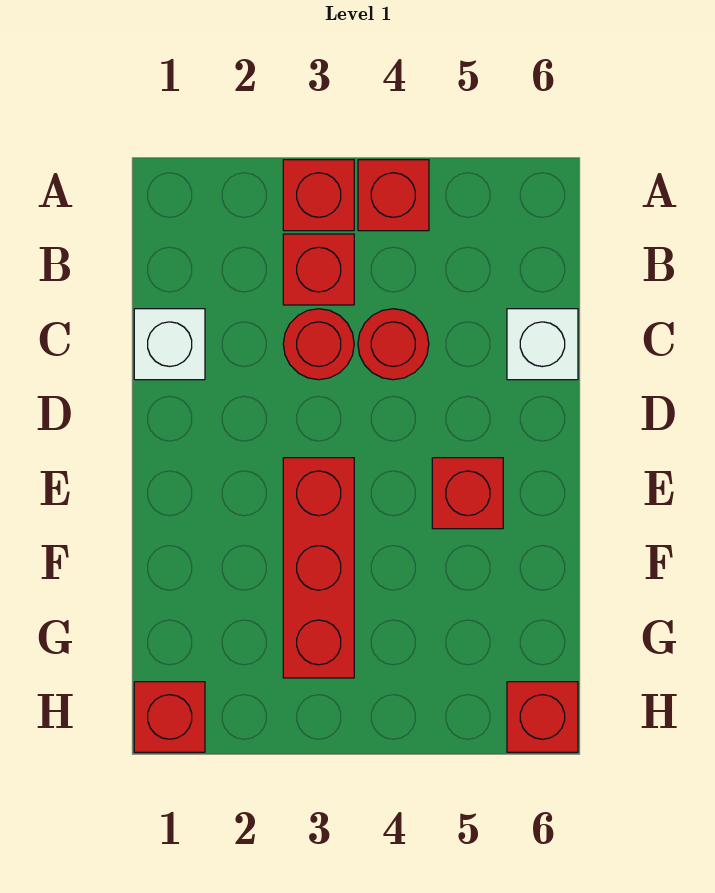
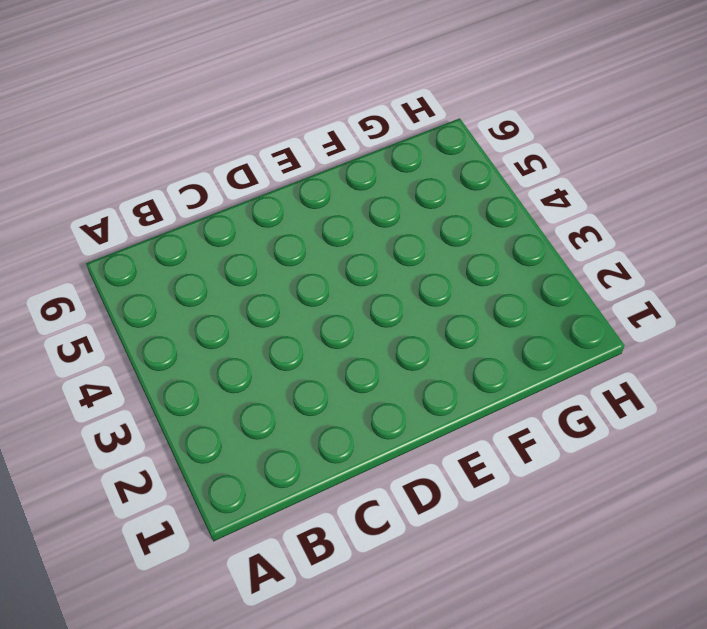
none -> red brick A3 level 1
none -> red brick A4 level 1

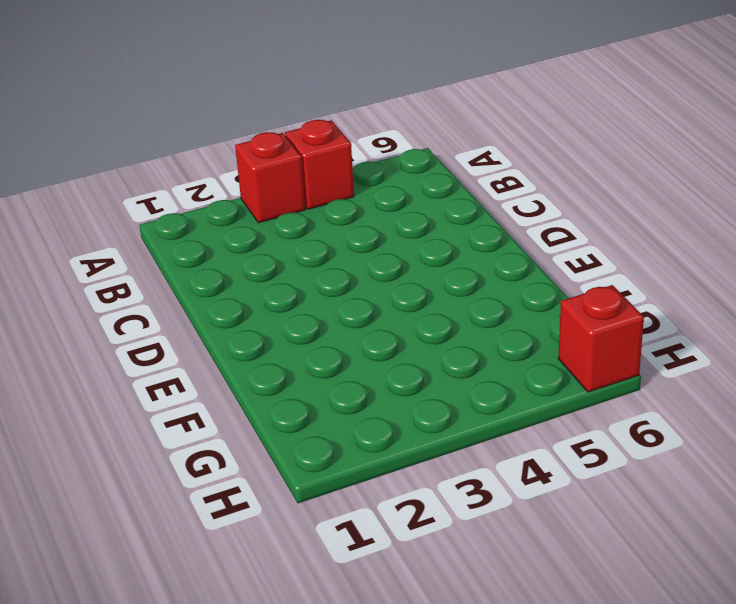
none -> red brick B3 level 1
none -> white brick C1 level 1

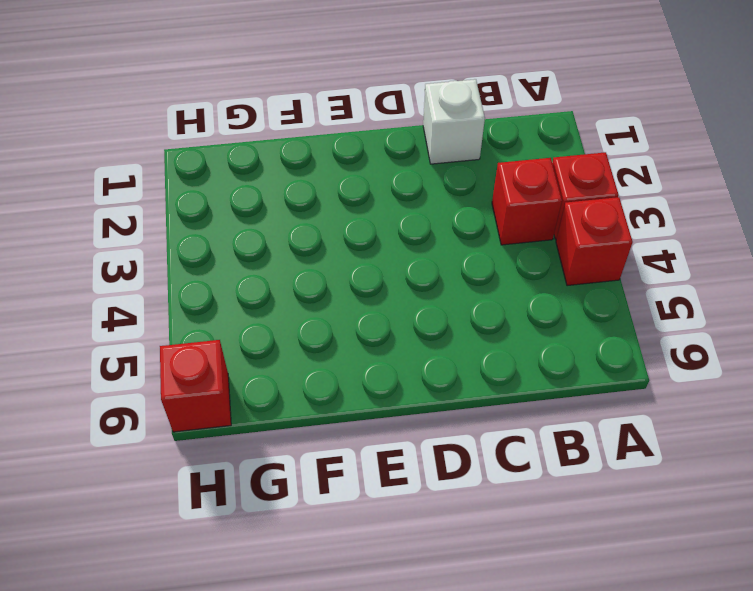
none -> red round brick C3 level 1
none -> red round brick C4 level 1

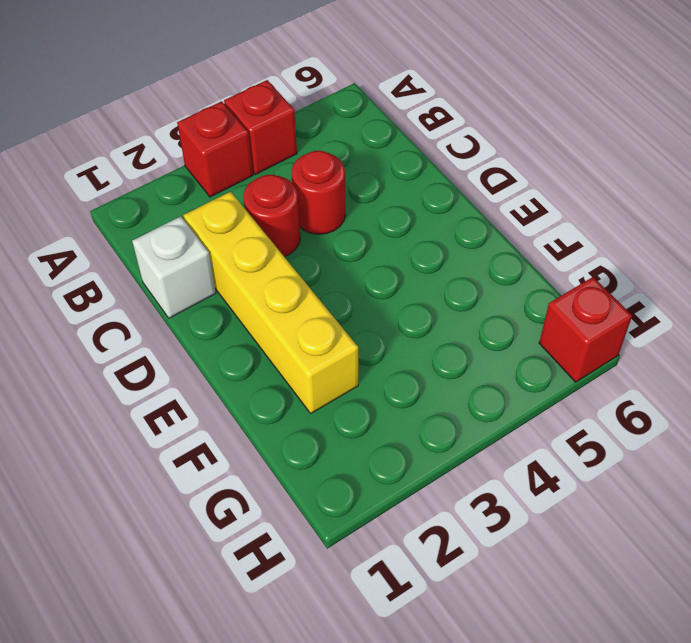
yellow brick C2:F2 level 1 -> none
none -> red brick B3 level 1
none -> white brick C6 level 1

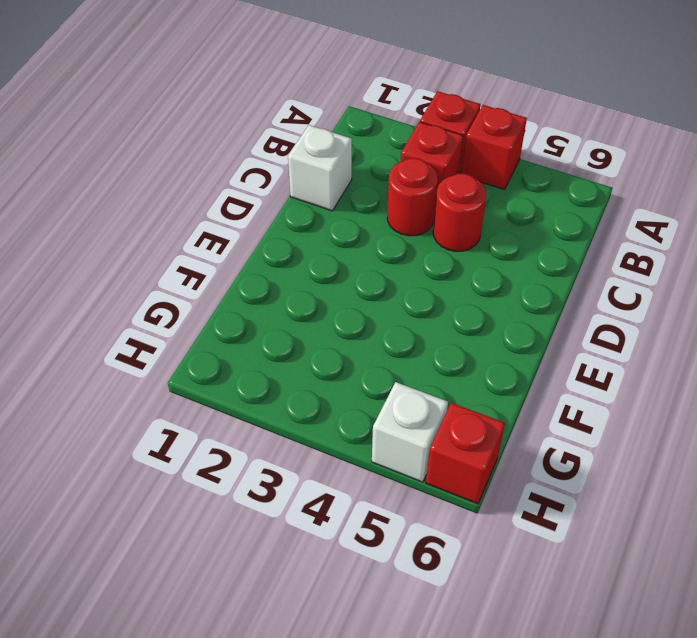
white brick H5 level 1 -> white brick C6 level 1
none -> red brick E3:G3 level 1
none -> red brick E5 level 1

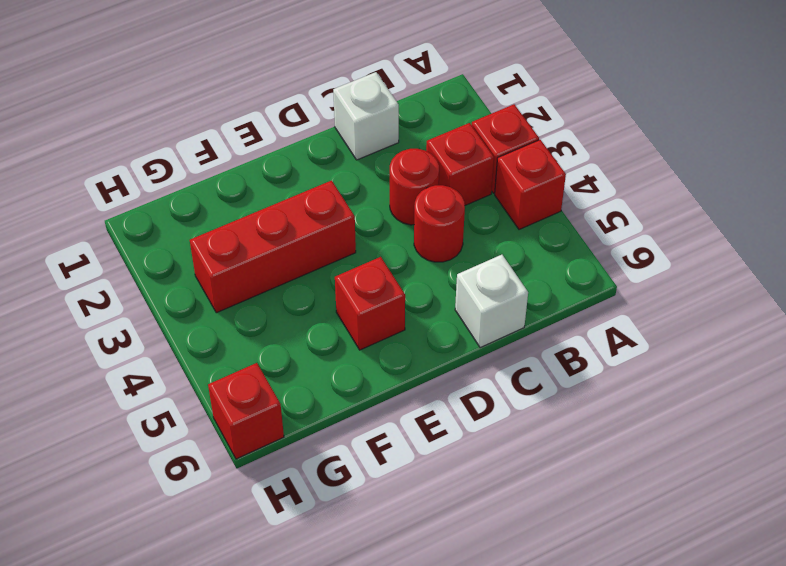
none -> red brick H1 level 1

